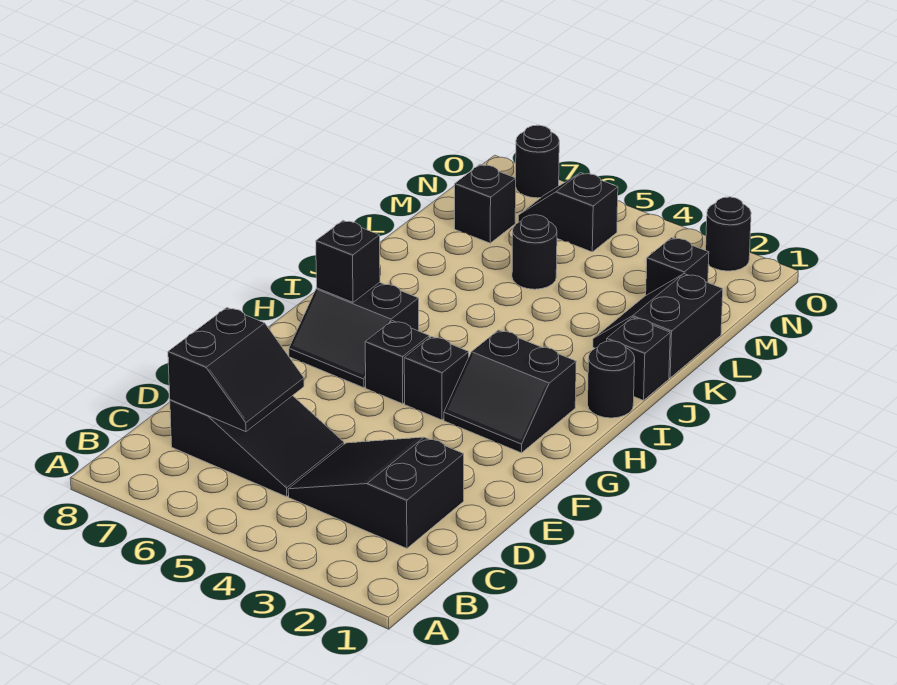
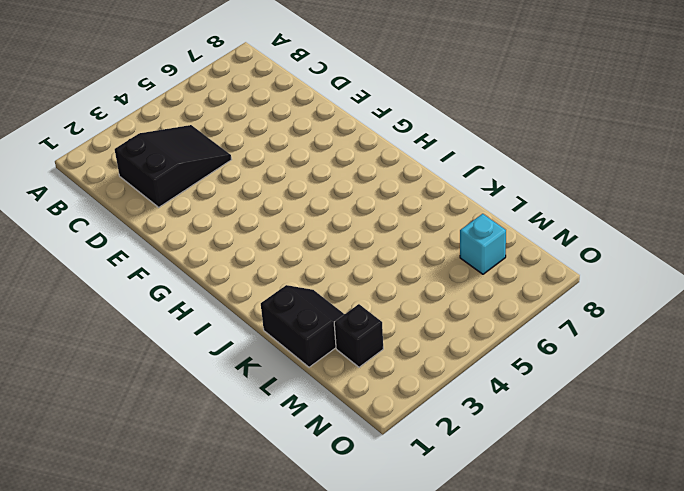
cyan brick M7 level 1 -> black brick M7 level 1
none -> black slope C5:D7 level 1 top 7
none -> black slope G2:H3 level 1 top H
none -> black brick G4 level 1

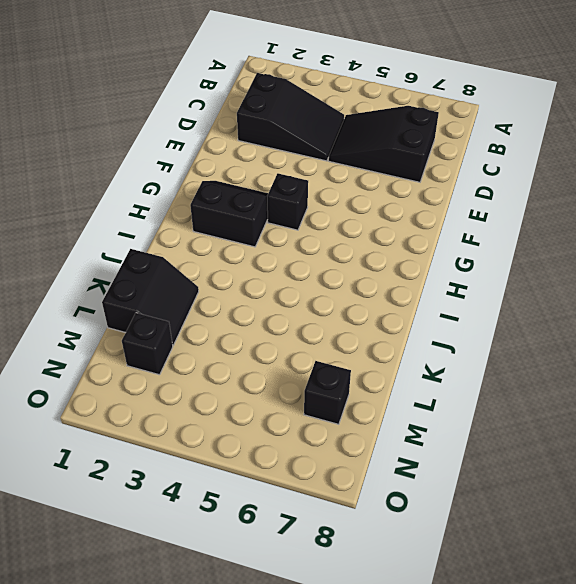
none -> black brick G5 level 1
none -> black slope G6:H7 level 1 top H
none -> black round brick I1 level 1

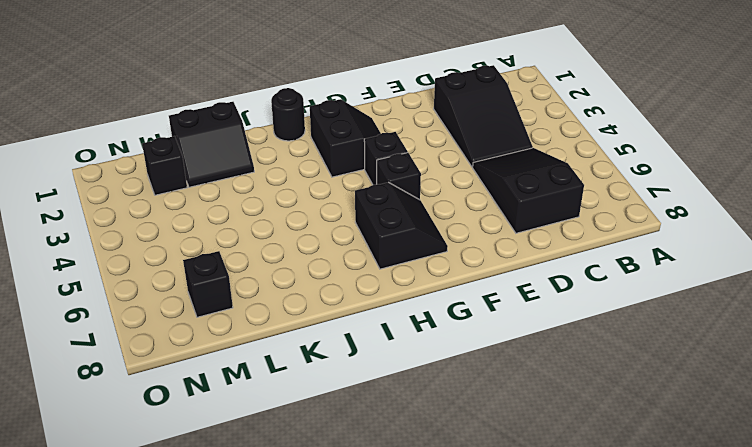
none -> black brick J1 level 1
none -> black round brick L5 level 1
none -> black slope N5:N6 level 1 top 5

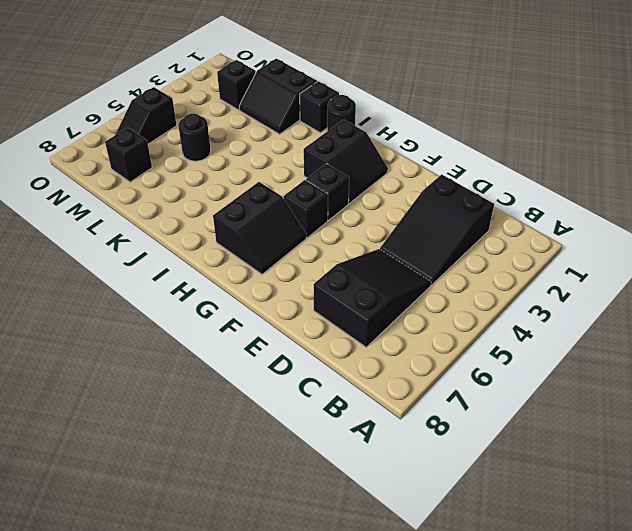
none -> black round brick O2 level 1
none -> black round brick O7 level 1
none -> black slope C6:D7 level 2 top 7

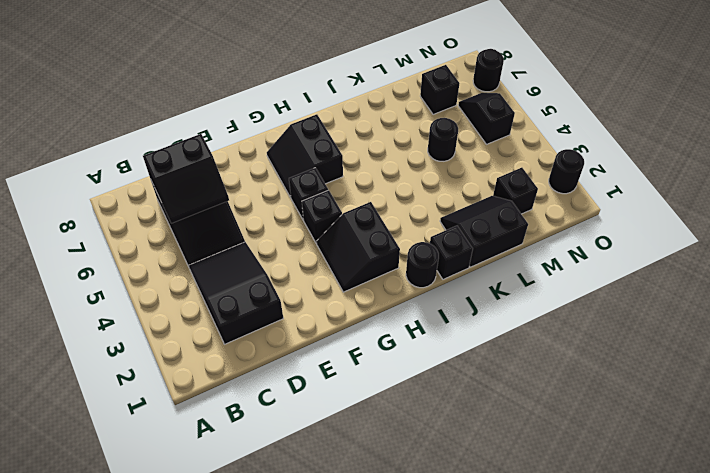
none -> black brick H7 level 2

